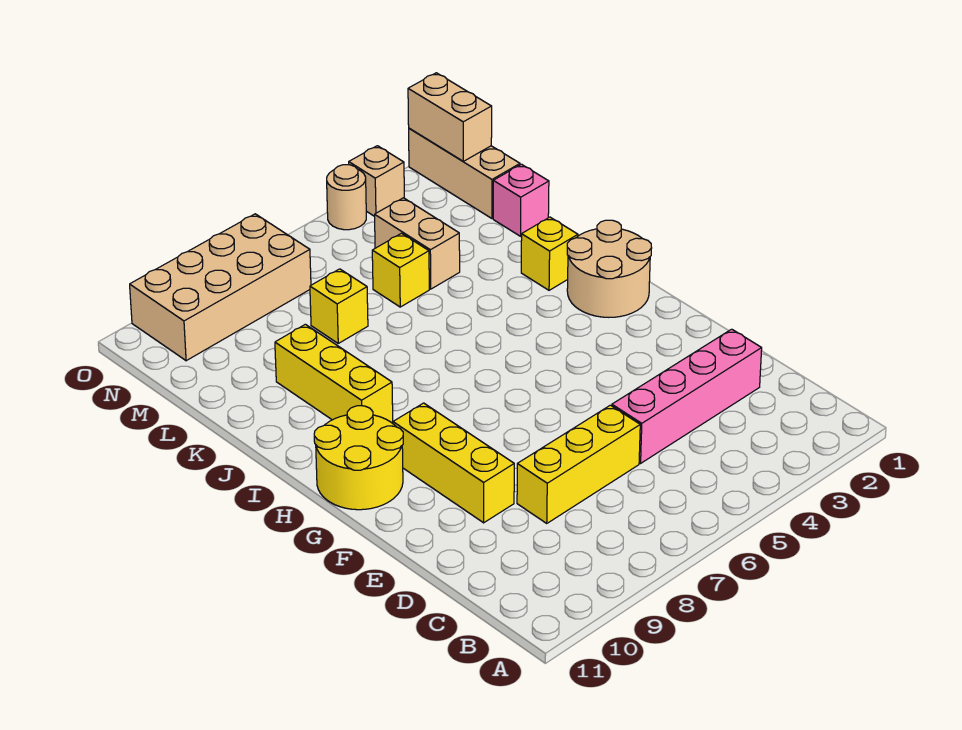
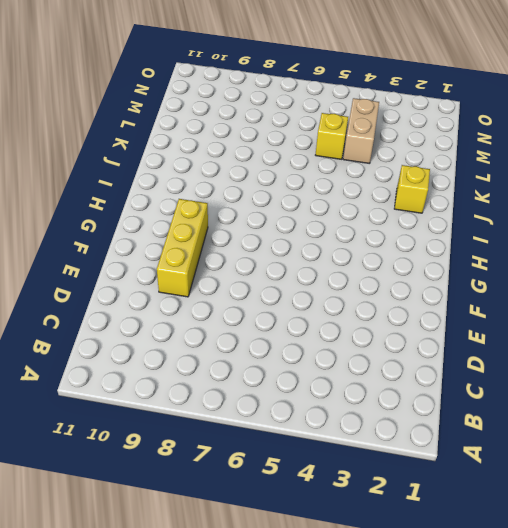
none -> pink brick D2:D5 level 1
none -> yellow brick D6:D8 level 1
none -> yellow round brick G10:H11 level 1

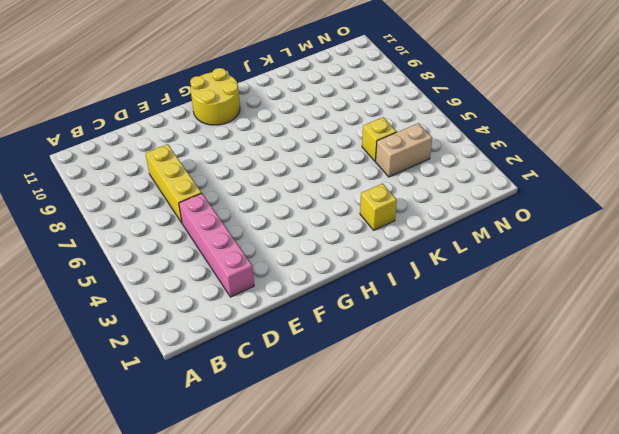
none -> yellow brick E9:G9 level 1
none -> tan round brick H1:I2 level 1
none -> yellow brick I9:K9 level 1

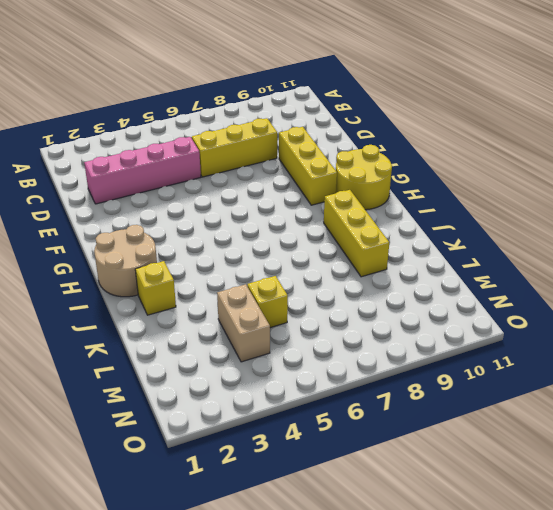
none -> pink brick L1 level 1
none -> yellow brick L7 level 1
none -> tan brick M1:O1 level 1

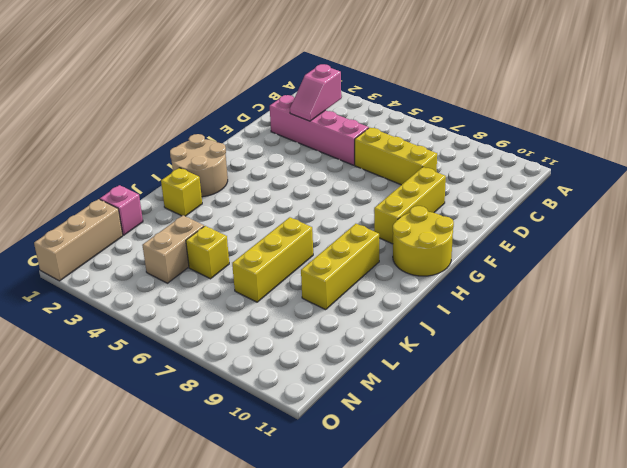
pink slope C3:D3 level 2 top C -> none
yellow brick J7:L7 level 1 -> yellow brick L7 level 1
none -> tan brick N7:O10 level 1
none -> tan brick O3 level 1
none -> tan round brick O4 level 1

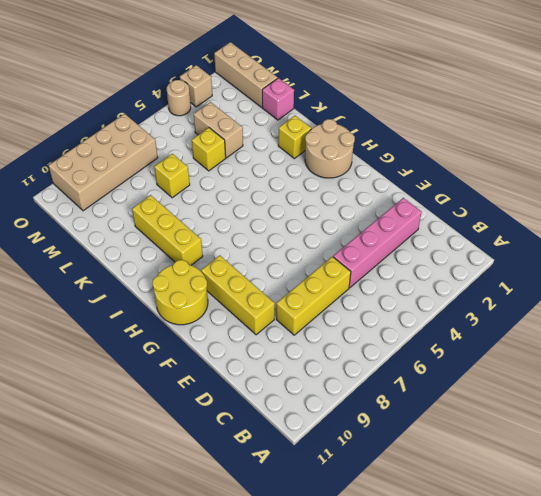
none -> tan brick N1:O1 level 2

